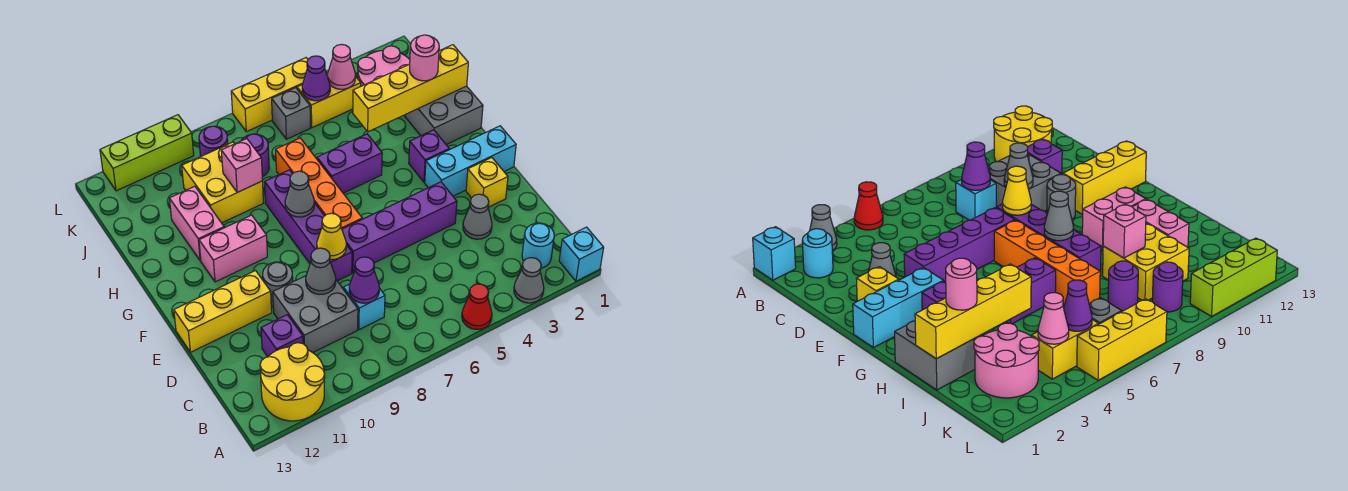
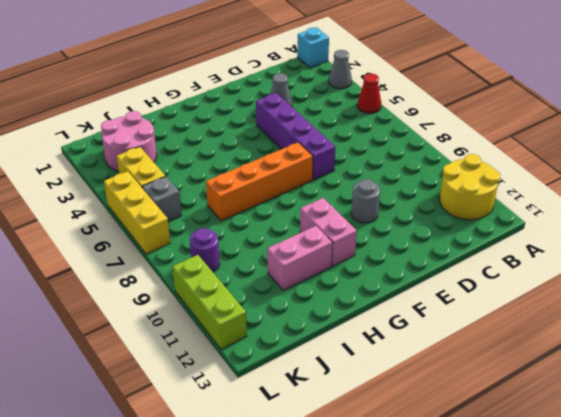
none -> cyan round brick B2 level 1
none -> cyan brick C8 level 1
none -> grey brick C9:D10 level 1
none -> purple brick C11 level 1

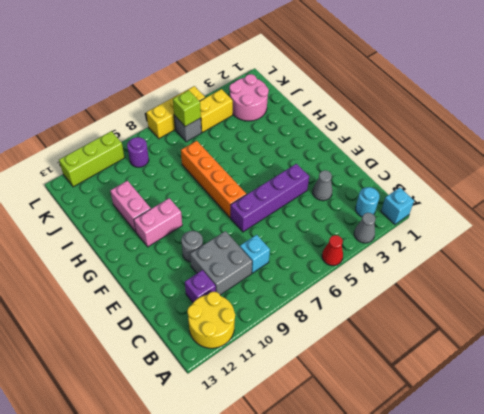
lime brick K6 level 2 -> none
none -> yellow brick E2 level 1
none -> purple brick E8:H8 level 1
none -> yellow brick E11:E13 level 1
none -> cyan brick F1:F3 level 1

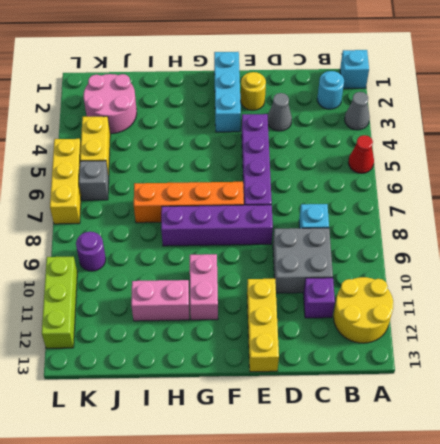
yellow round brick E2 level 1 -> yellow brick E2 level 1
none -> grey round brick E10 level 1
none -> purple brick G3 level 1
none -> grey brick H1:I2 level 1
none -> purple brick H5:H6 level 1

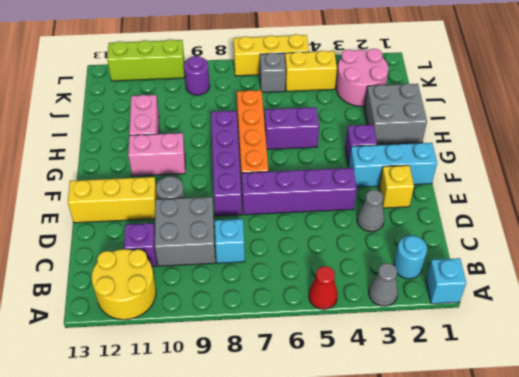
none -> yellow brick I9:J10 level 1
none -> purple round brick J8 level 1
none -> purple cone C8 level 2
none -> grey cone D9 level 2

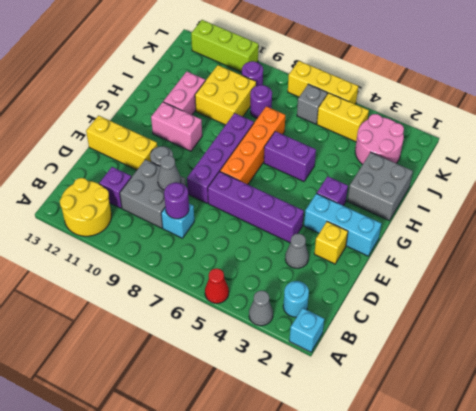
purple round brick C8 level 2 -> purple cone C8 level 2
none -> yellow cone E8 level 2
none -> grey cone G8 level 2
none -> yellow brick I1:I4 level 2
none -> pink brick I9 level 2

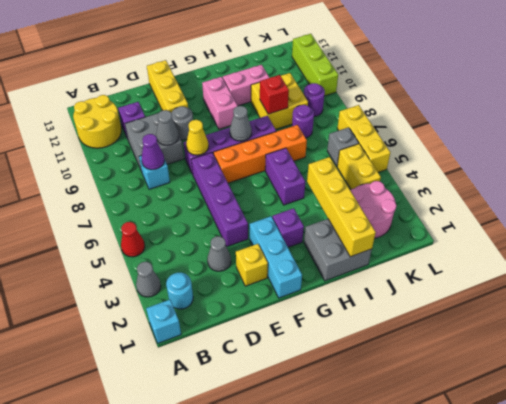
red brick I9 level 2 -> pink brick I9 level 2
none -> pink cone K4 level 2
none -> purple cone K5 level 2
none -> pink round brick I2 level 3

